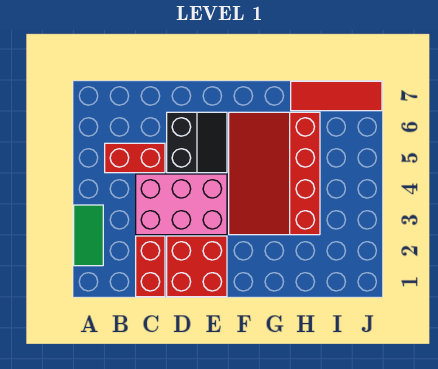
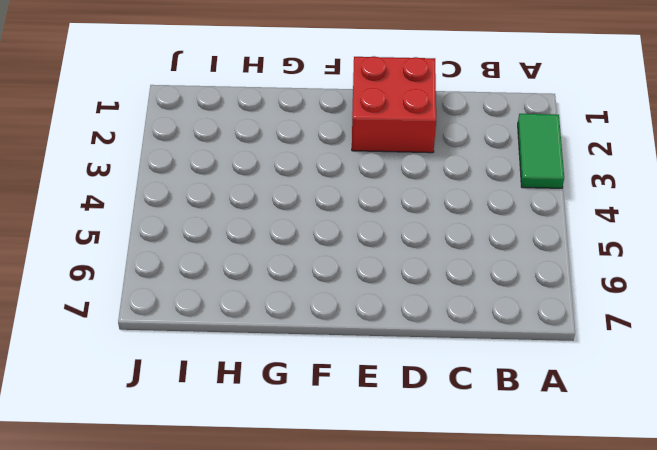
none -> red brick B5:C5 level 1
none -> red brick C1:C2 level 1

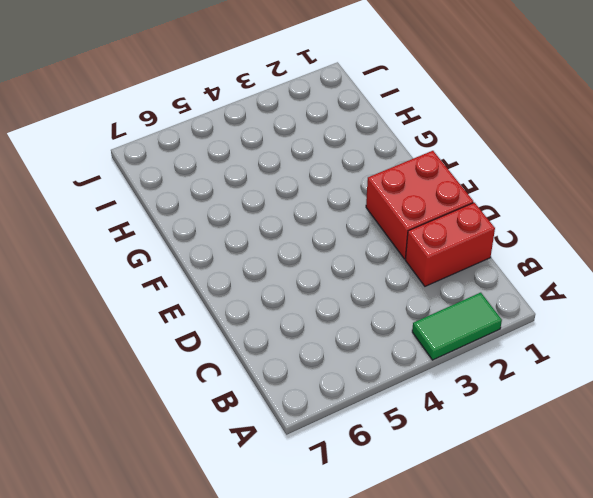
none -> red brick B5:C5 level 1
none -> pink brick C3:E4 level 1

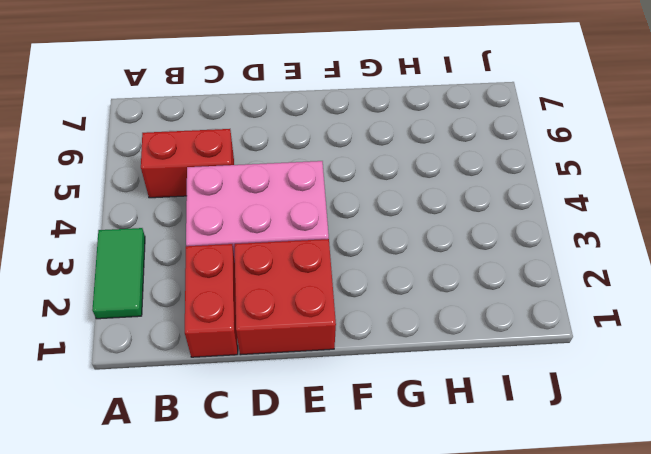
none -> black slope D5:E6 level 1 top D
none -> red slope F3:H6 level 1 top H

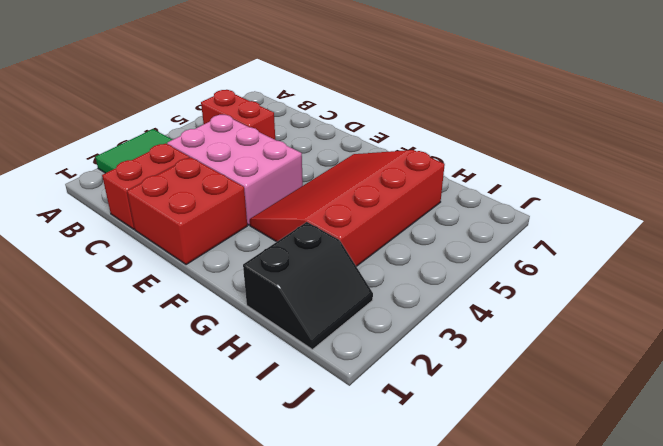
black slope H1:I2 level 1 top H -> black slope D5:E6 level 1 top D
none -> red tile H7:J7 level 1

